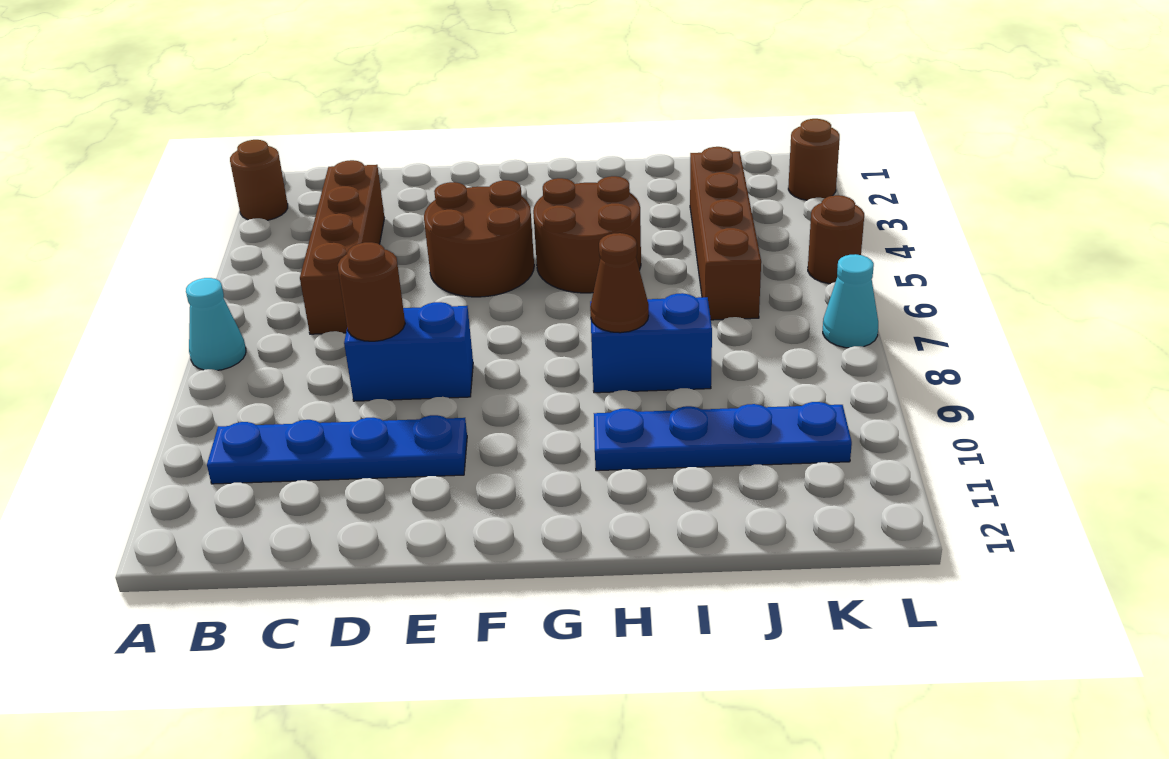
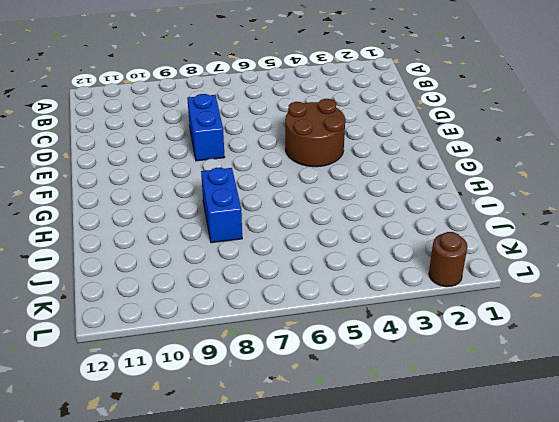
none -> brown round brick A2 level 1
none -> cyan cone A7 level 1
none -> blue plate B10:E10 level 1

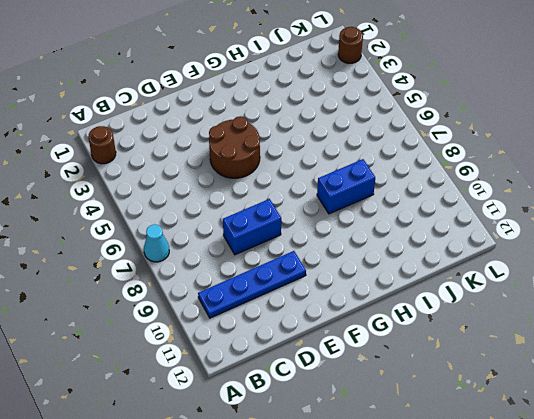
none -> brown brick C3:C6 level 1
none -> brown round brick G4:H5 level 1
none -> blue plate H10:K10 level 1

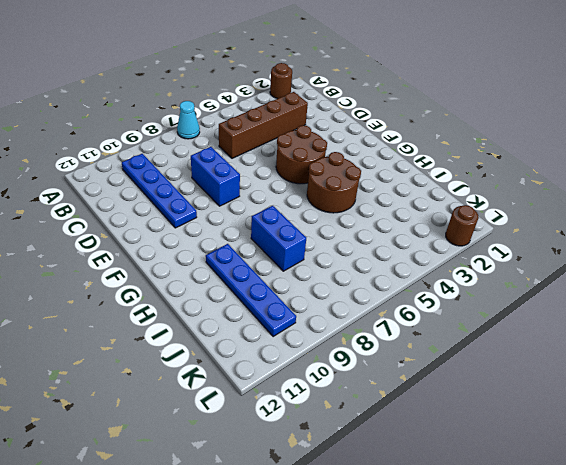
none -> brown brick J3:J6 level 1
none -> brown round brick L5 level 1
none -> cyan cone L7 level 1

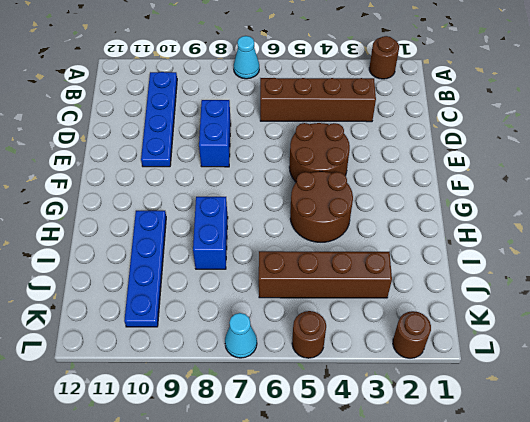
none -> brown round brick D8 level 2
none -> brown cone H8 level 2

